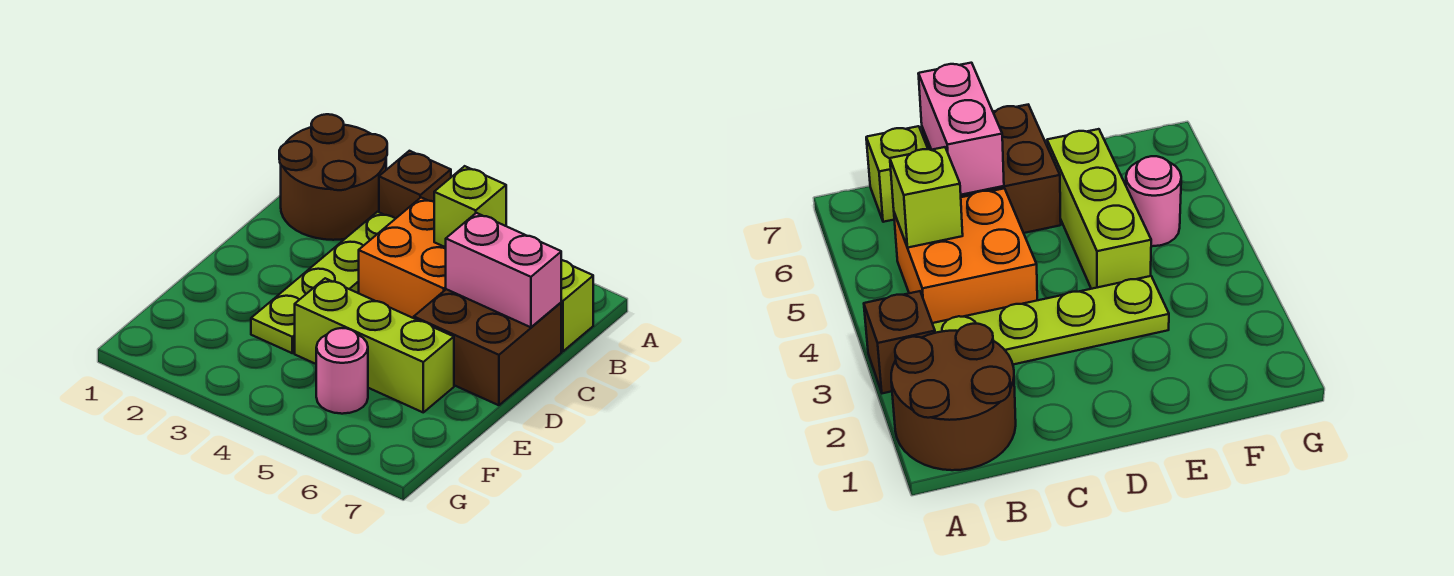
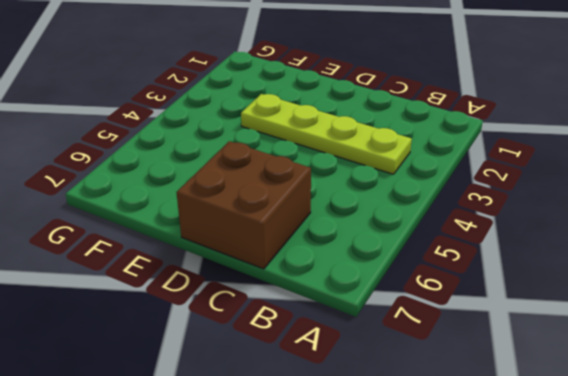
none -> brown round brick A1:B2 level 1
none -> brown brick A3 level 1

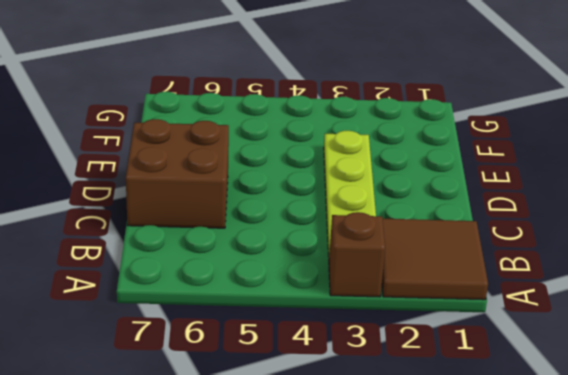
brown tile A1:B2 level 1 -> brown round brick A1:B2 level 1
none -> orange brick B4:C5 level 1
none -> lime brick B7 level 1

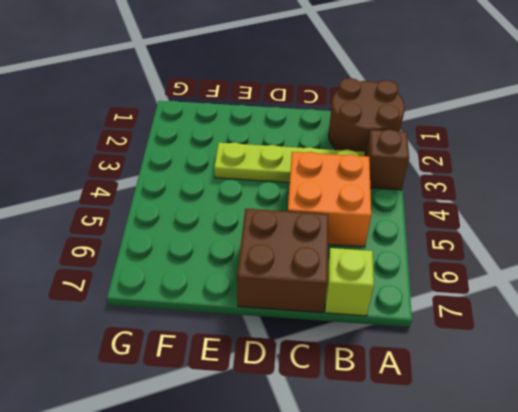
none -> lime brick E4:E6 level 1
none -> pink round brick F5 level 1

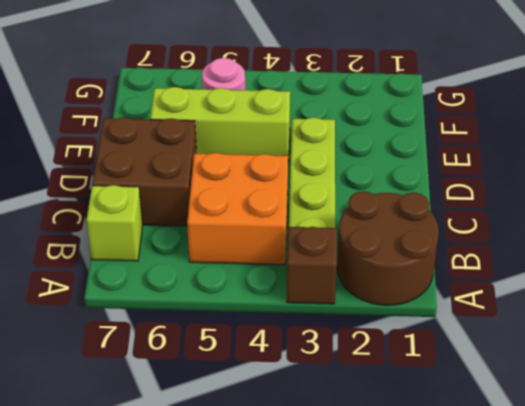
none -> lime brick B5 level 2
none -> pink brick C6:C7 level 2

